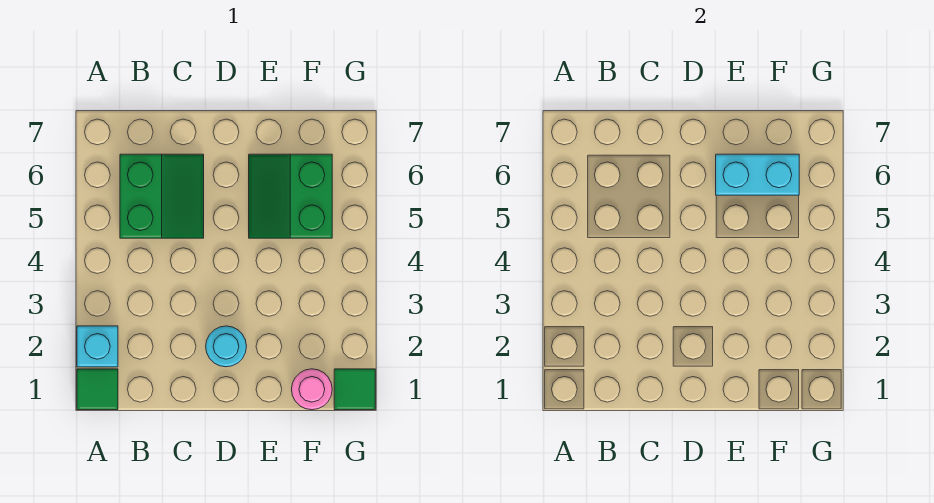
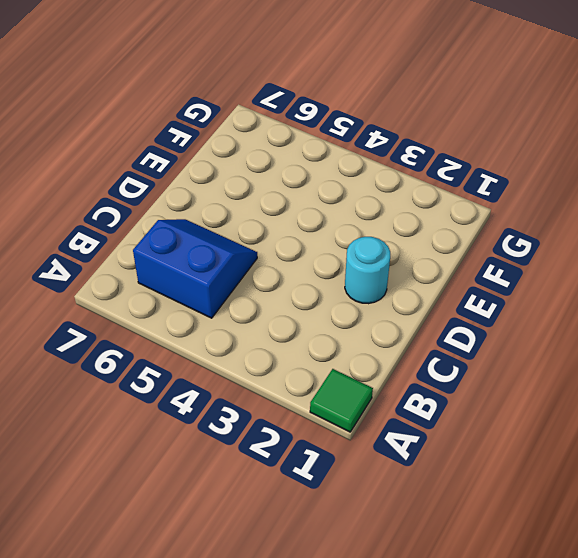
blue slope B5:C6 level 1 top B -> green slope B5:C6 level 1 top B
none -> cyan brick A2 level 1
none -> green slope E5:F6 level 1 top F

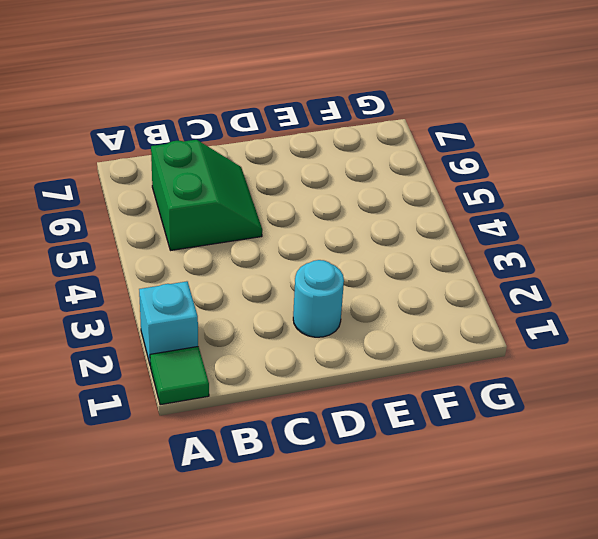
none -> green slope E5:F6 level 1 top F
none -> pink round brick F1 level 1

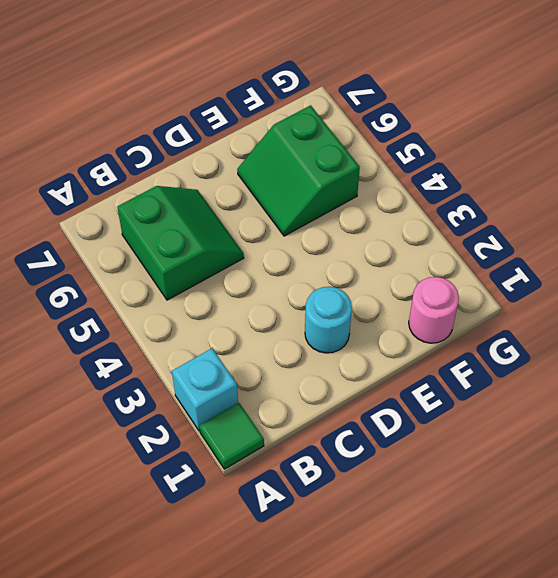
none -> green tile G1 level 1
none -> cyan brick E6:F6 level 2

